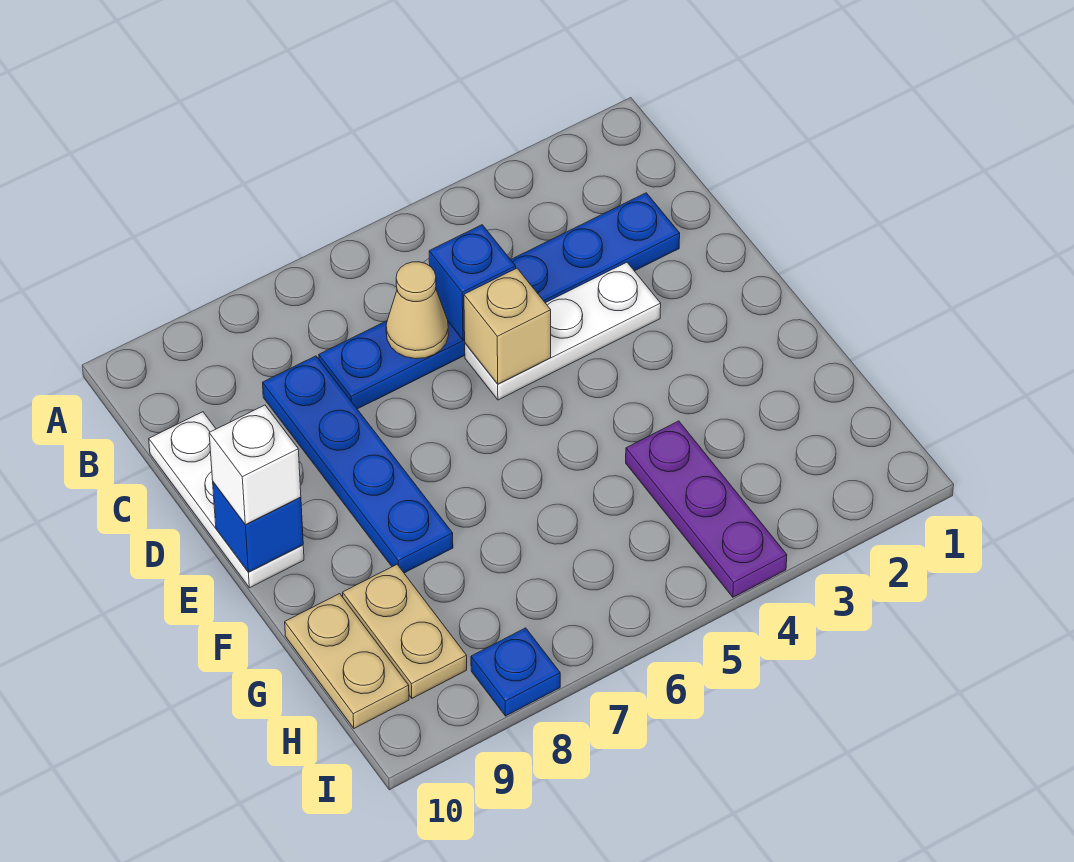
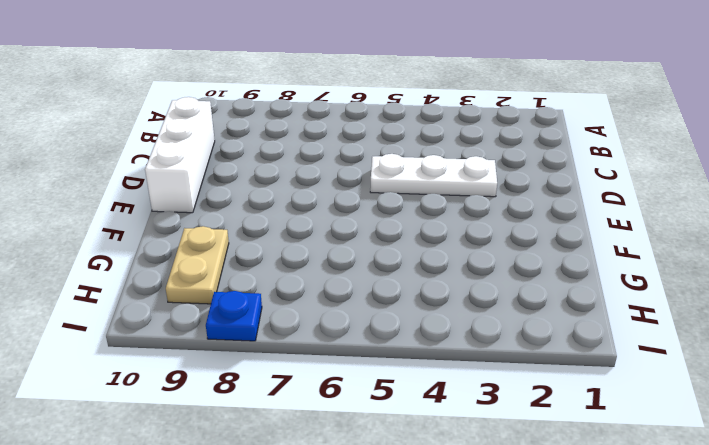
white brick C10:E10 level 1 -> white plate C10:E10 level 1
none -> blue plate C2:C7 level 1
none -> blue plate C8:F8 level 1
none -> purple plate G4:I4 level 1

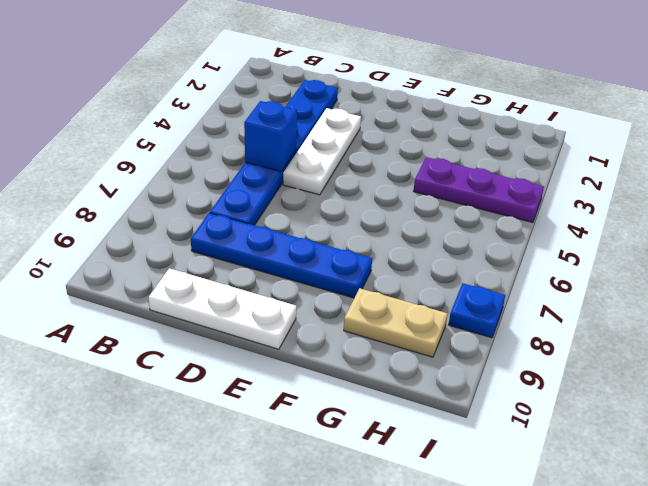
none -> tan plate G10:H10 level 1
none -> tan cone C6 level 2
none -> tan brick D5 level 2

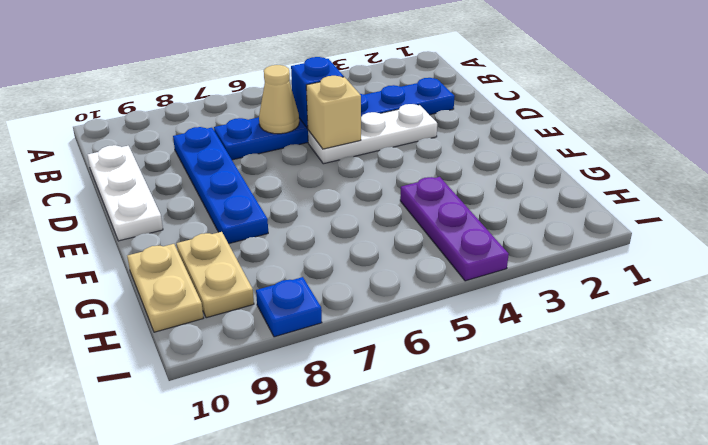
none -> blue brick E10 level 2
none -> white brick E10 level 3

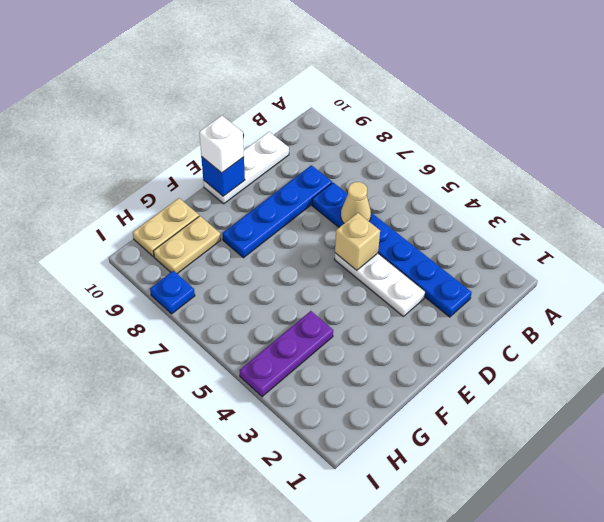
none -> blue brick C5 level 2

